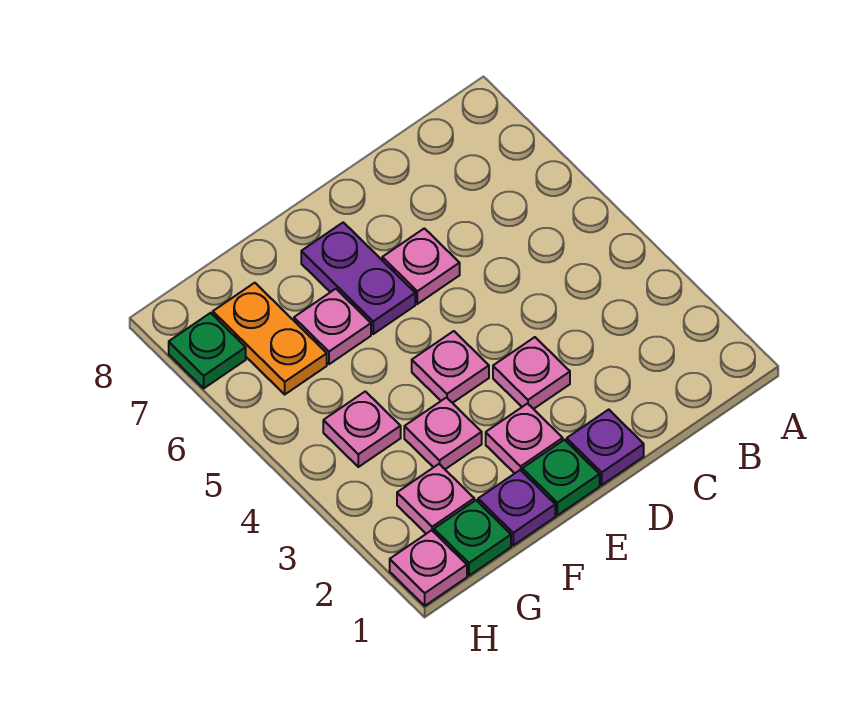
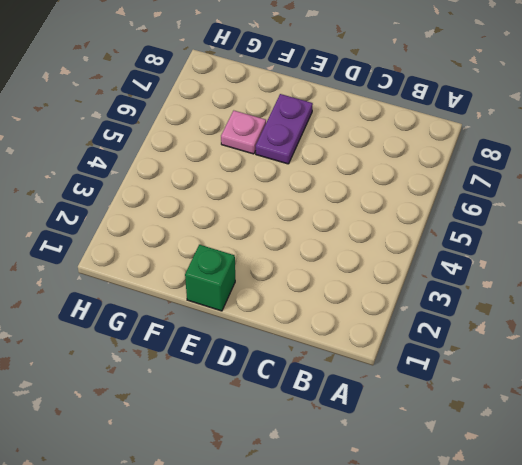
green brick E1 level 1 -> green plate E1 level 1
none -> purple plate D1 level 1
none -> pink plate D3 level 1
none -> pink plate D6 level 1

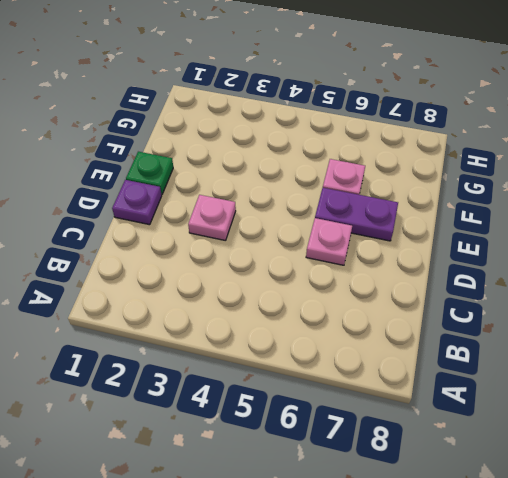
none -> pink plate E2 level 1
none -> pink plate E4 level 1
none -> purple plate F1 level 1

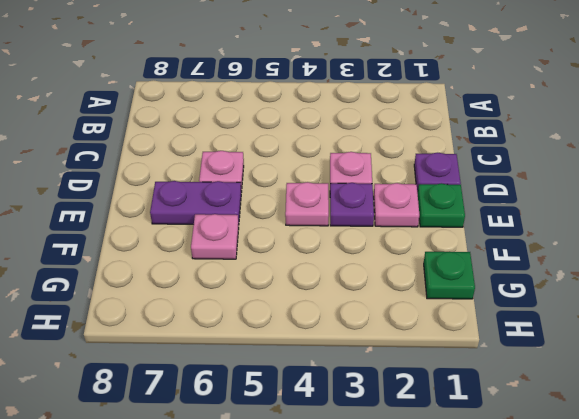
purple plate E3 level 1 -> purple plate F1 level 1
none -> pink plate F3 level 1
none -> pink plate G2 level 1
none -> pink plate G4 level 1

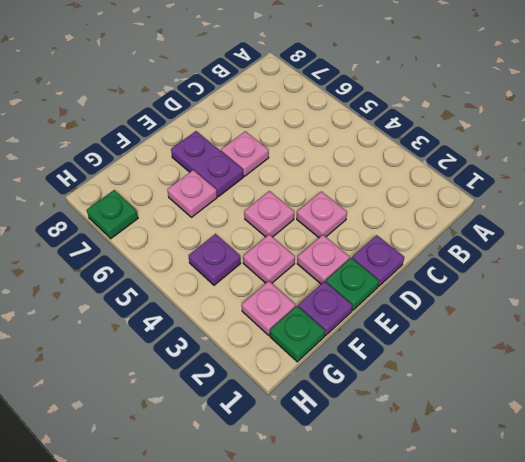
purple plate G4 level 1 -> pink plate G4 level 1
none -> orange plate G6:G7 level 1
none -> pink plate H1 level 1

